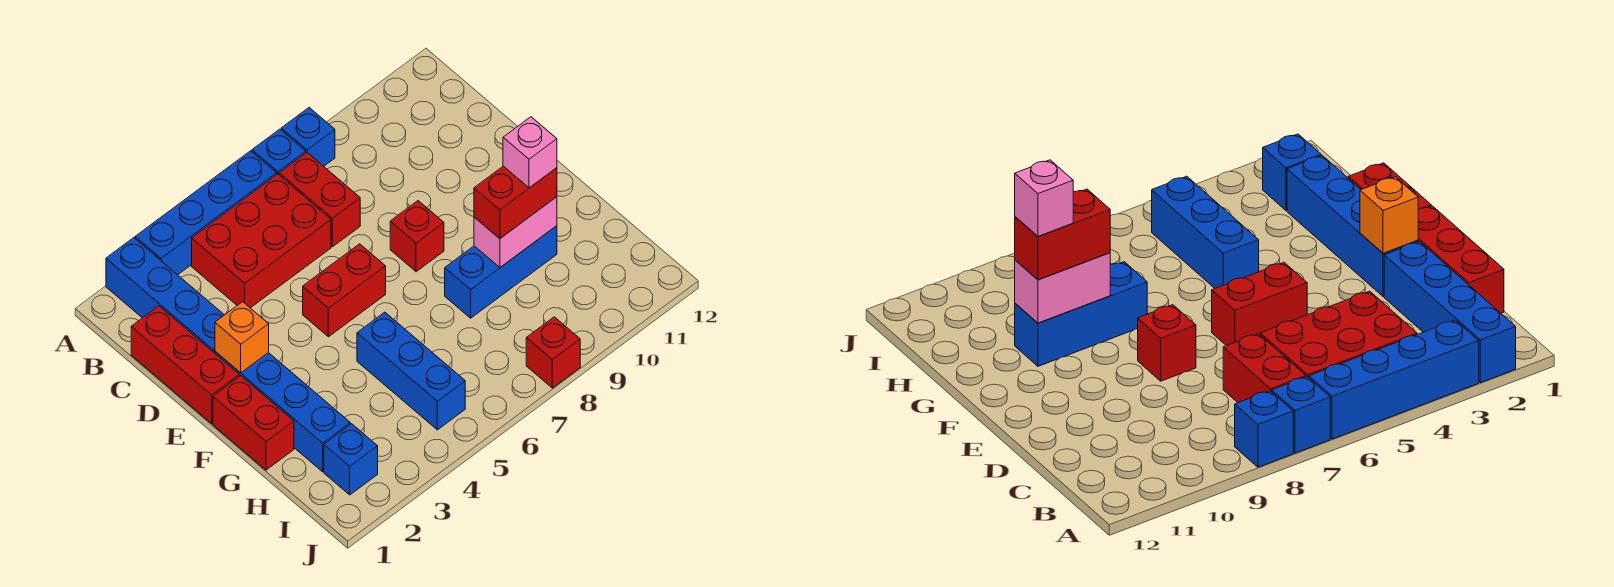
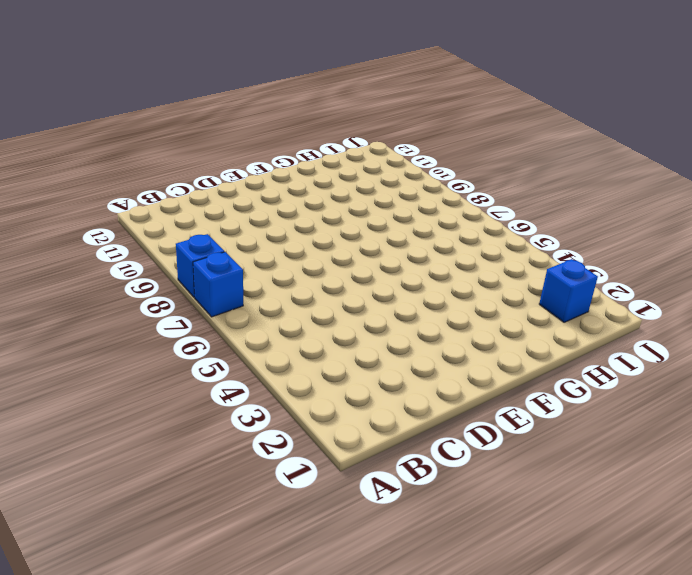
none -> blue brick A2:D2 level 1
none -> blue brick A3:A6 level 1
none -> red brick B4:C6 level 1

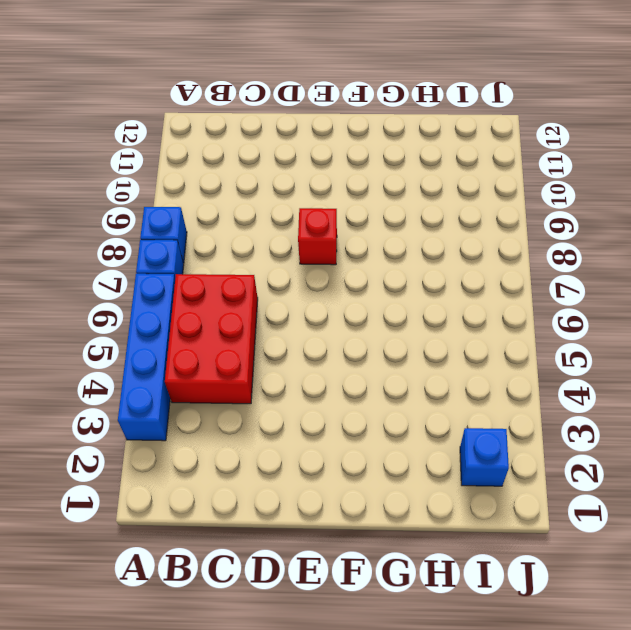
none -> blue brick A2:D2 level 1
none -> red brick B7:C7 level 1
none -> red brick C1:E1 level 1

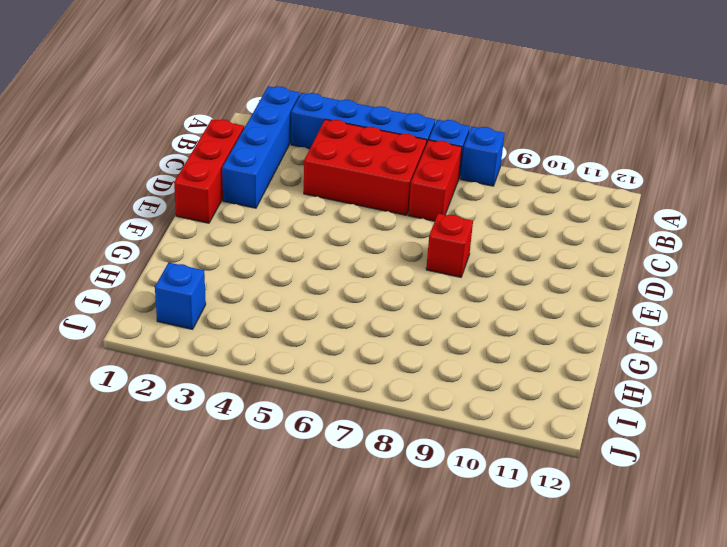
none -> blue brick E2:H2 level 1
none -> red brick E5:E6 level 1
none -> red brick F1:G1 level 1

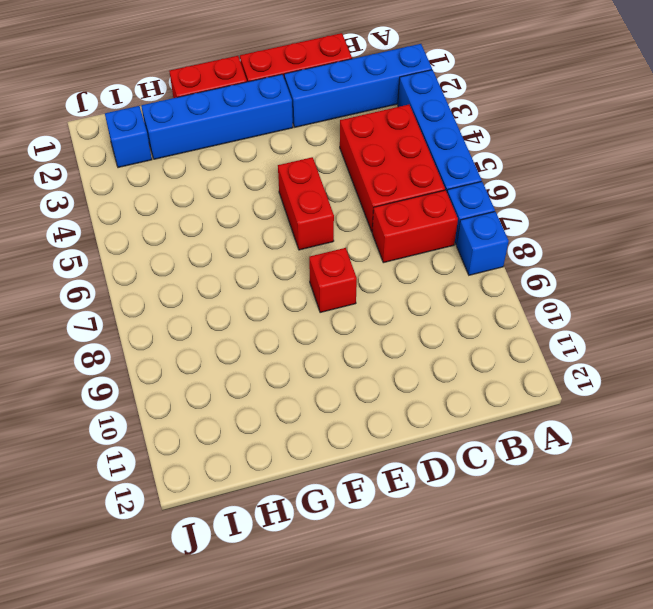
none -> blue brick G5:I5 level 1
none -> blue brick G8:G10 level 1
none -> red brick J8 level 1

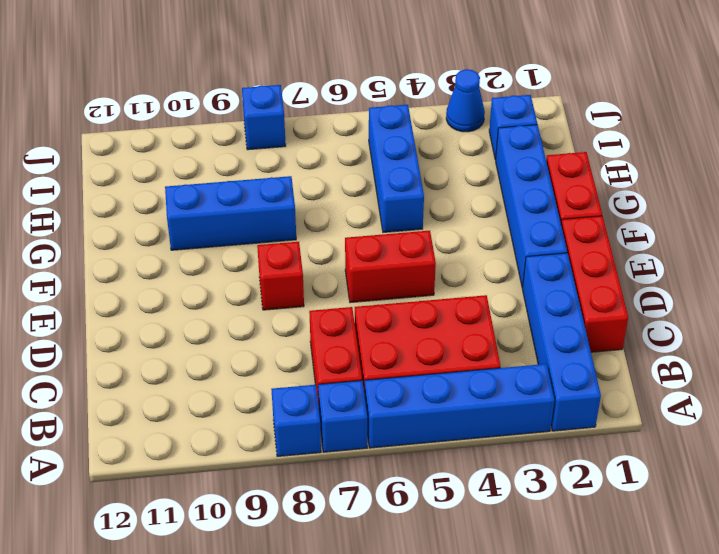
blue cone J3 level 1 -> none
blue brick J8 level 1 -> red brick J8 level 1
none -> orange brick E2 level 2
none -> pink brick G9:G10 level 2
none -> red brick G9:G10 level 3

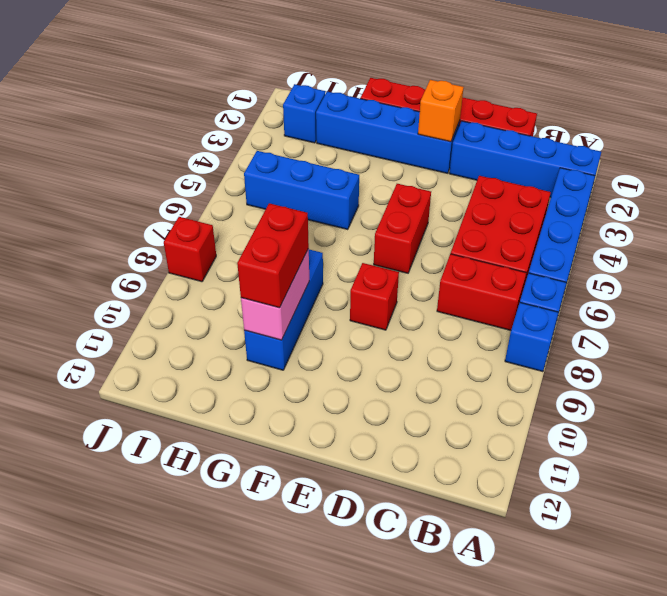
none -> pink brick G10 level 4

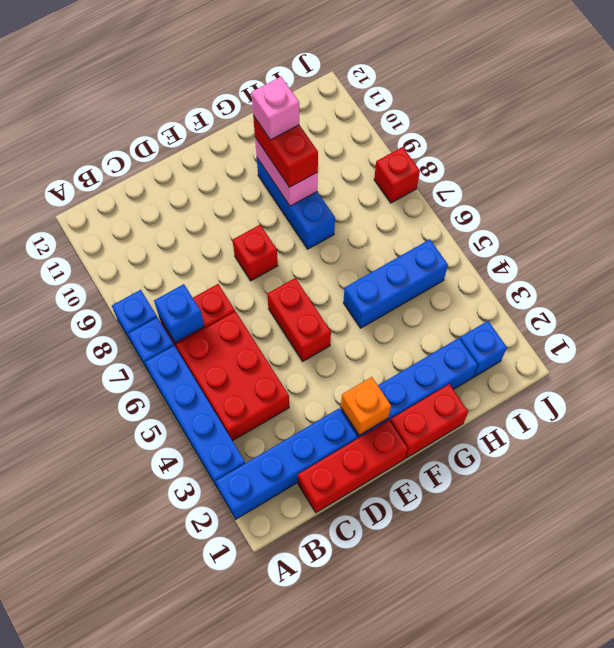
blue brick B7 level 2 -> none

